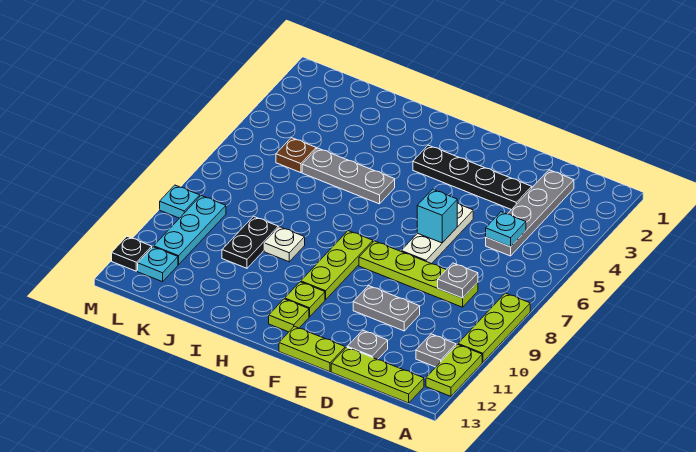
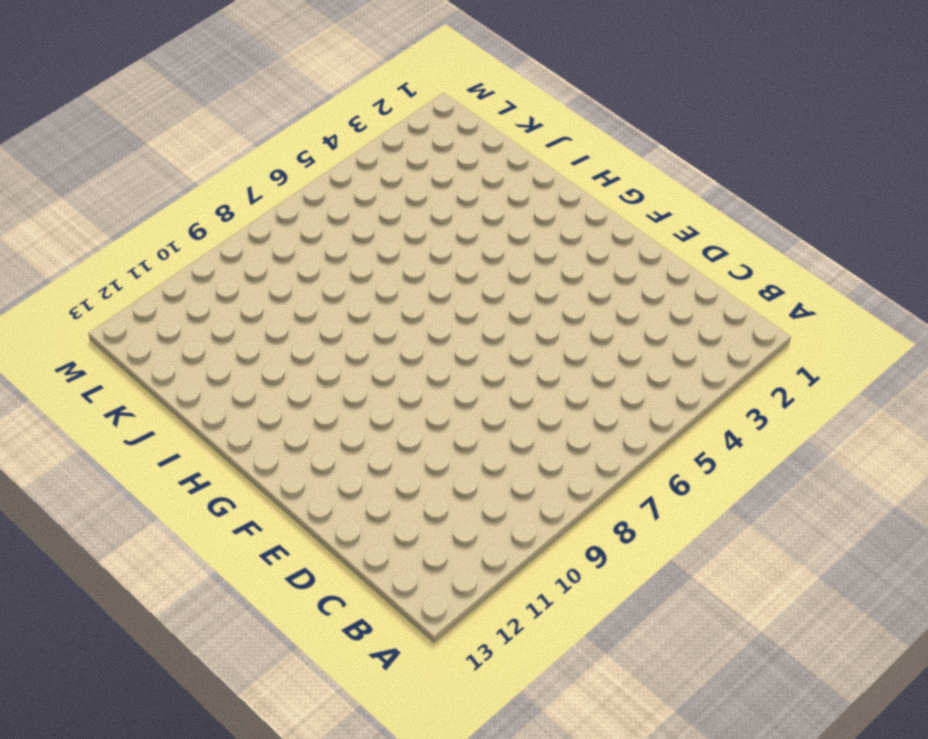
none -> lime plate A8:A10 level 1
none -> lime plate A11:A12 level 1
none -> grey plate B11 level 1

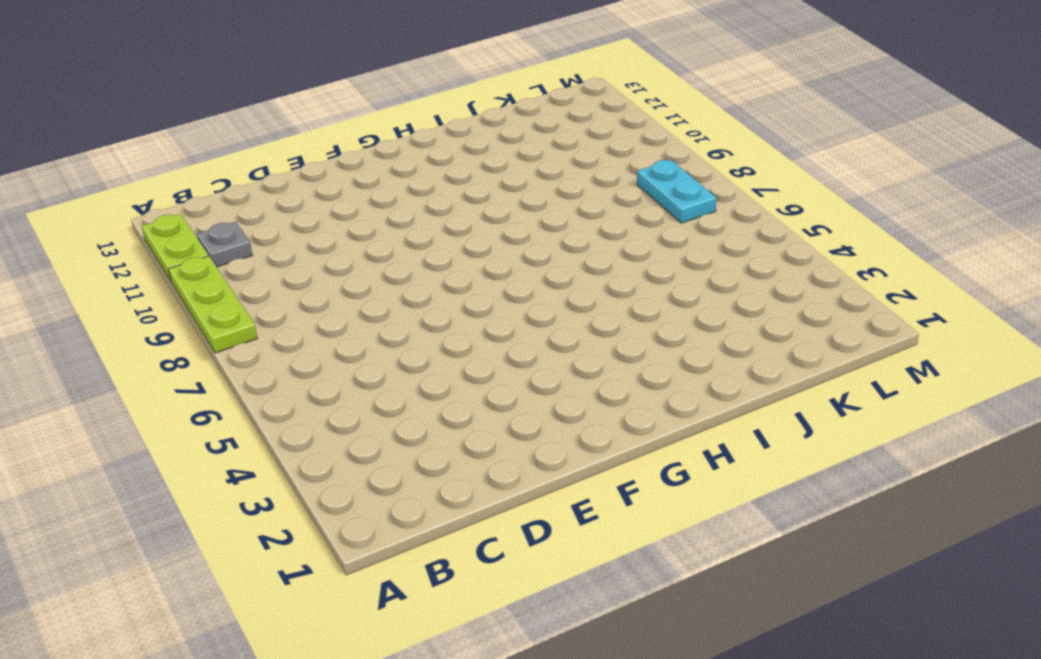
cyan plate L7:L8 level 1 -> none
none -> lime plate B13:D13 level 1
none -> grey plate C2:C5 level 1
none -> lime plate C8:F8 level 1

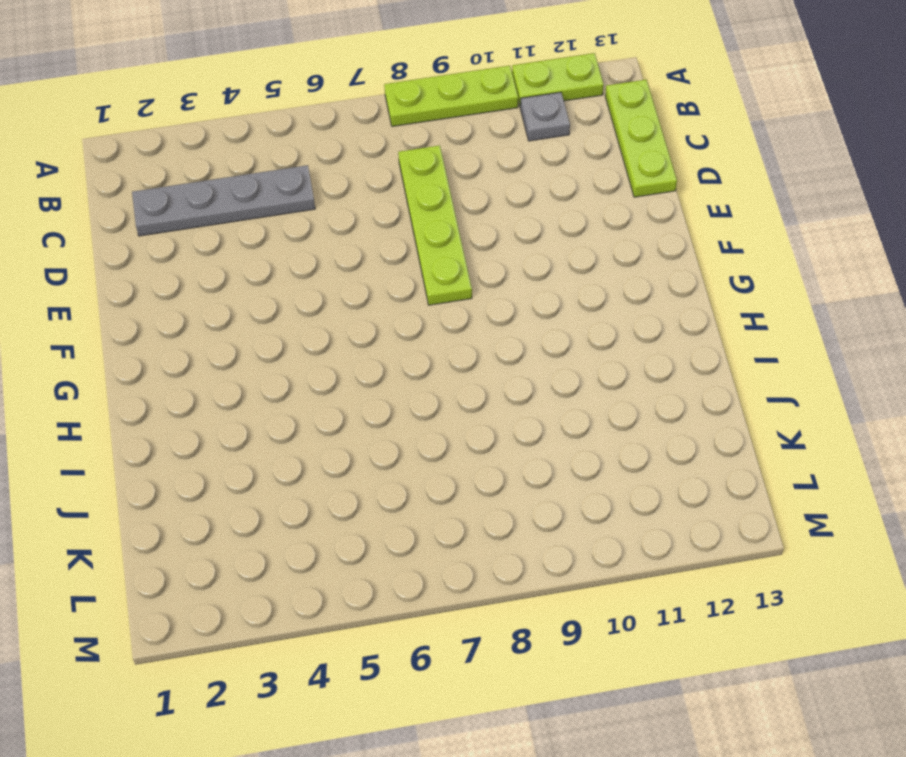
none -> black plate D3:G3 level 1
none -> grey plate D10:E10 level 1
none -> grey plate D12 level 1

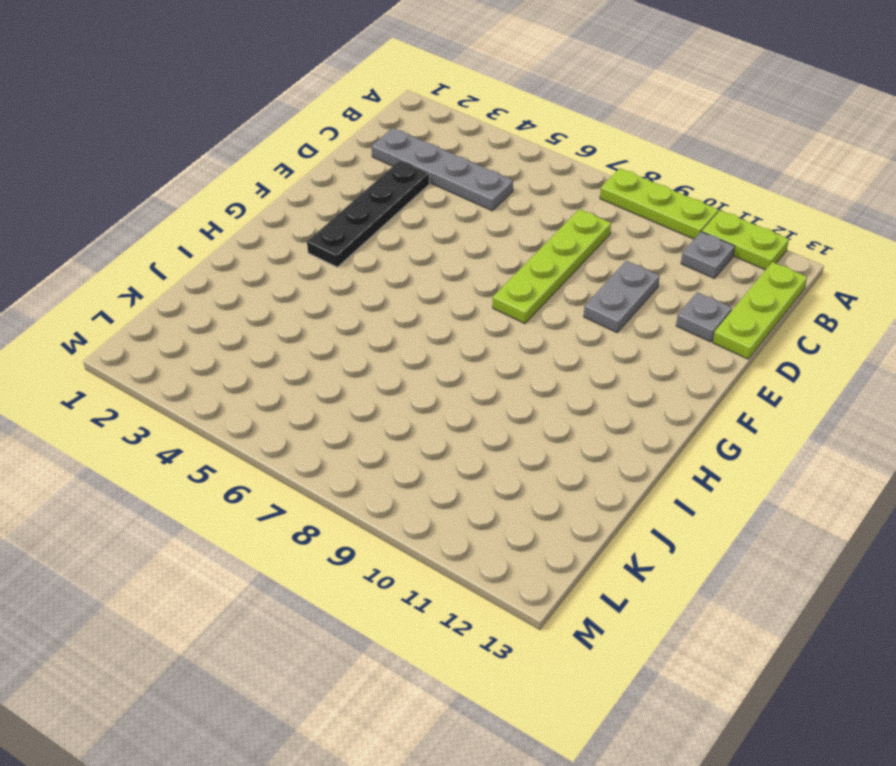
none -> white plate E5:E7 level 1
none -> lime plate E13:F13 level 1
none -> lime plate G8:G10 level 1

